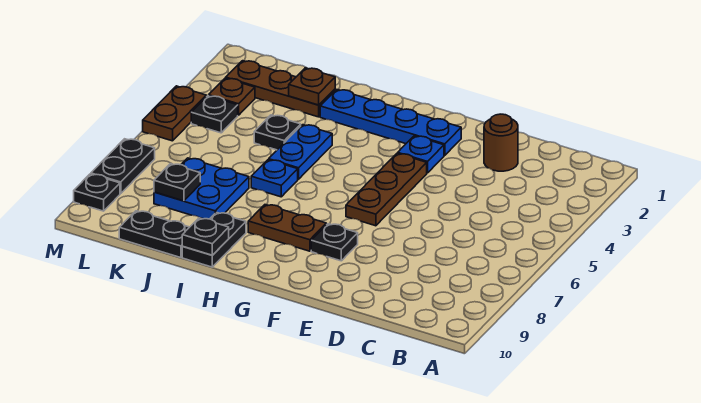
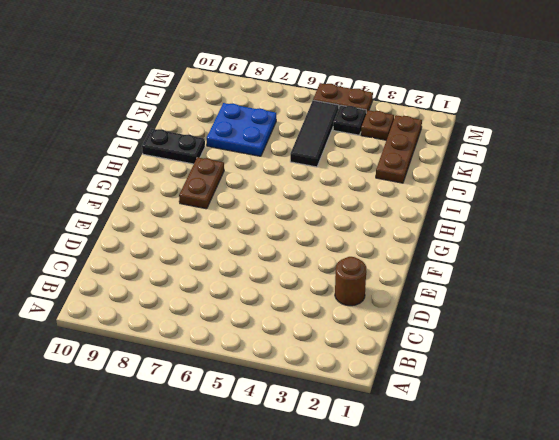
black tile J5:L5 level 1 -> none
none -> blue plate F2:I2 level 1
none -> blue plate F3 level 1
none -> brown plate F4:F6 level 1

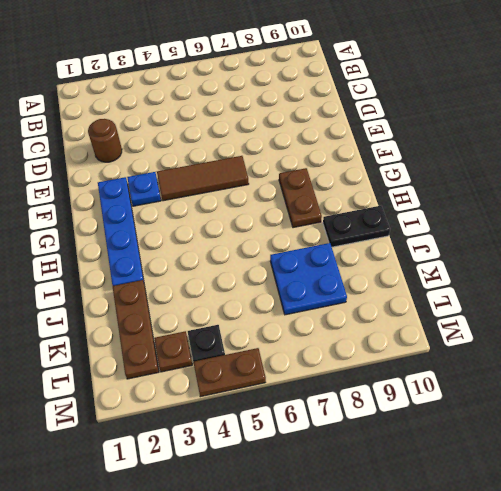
brown tile F4:F6 level 1 -> brown plate F4:F6 level 1
none -> black plate F8 level 1
none -> blue plate I4:I5 level 1
none -> blue plate I6 level 1

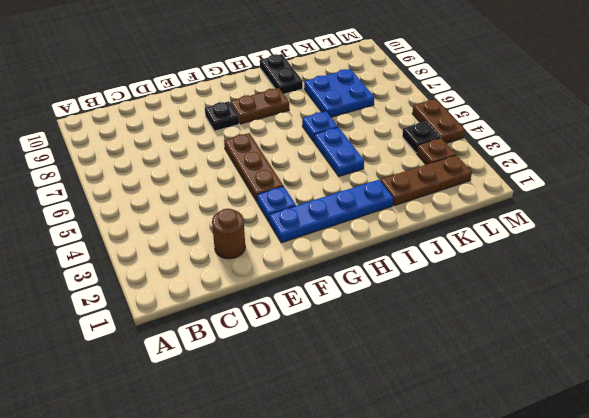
none -> black plate J4 level 1
none -> black plate J10:K10 level 1
none -> black plate M7:M8 level 1

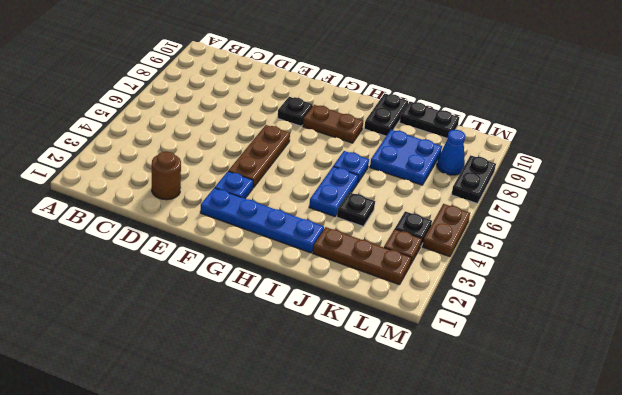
blue cone L8 level 1 -> none
none -> black plate M9 level 1
none -> black plate I10 level 2
none -> brown plate J2 level 2

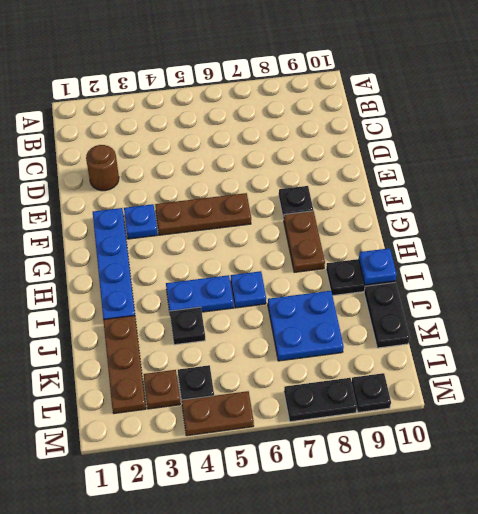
blue plate I10 level 2 -> black plate I10 level 2
none -> brown plate J2 level 2
none -> black plate K8 level 2

